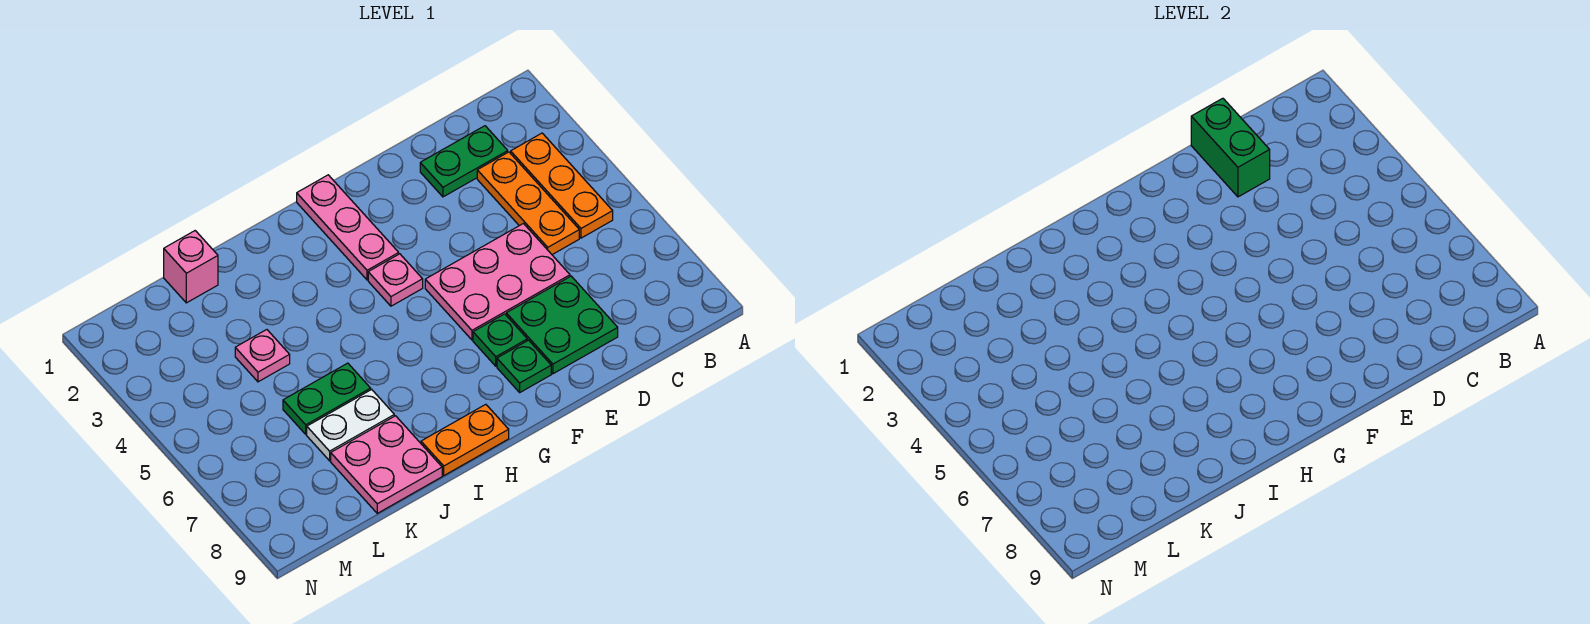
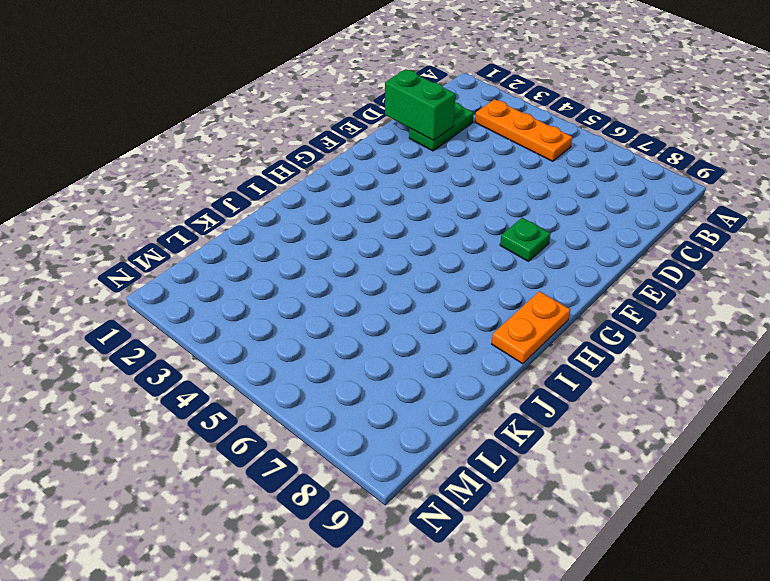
none -> orange plate C3:C5 level 1
none -> pink plate D5:F6 level 1
none -> green plate D7:E8 level 1

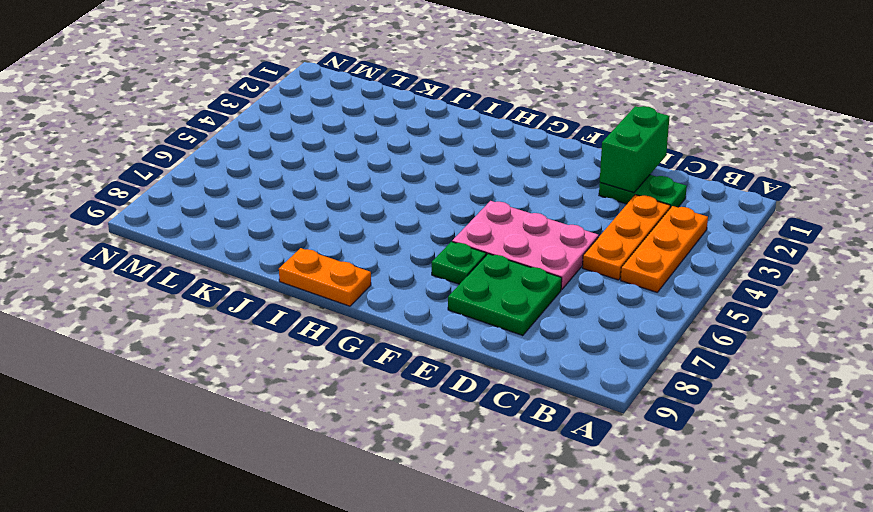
none -> green plate F8 level 1
none -> pink plate G1:G3 level 1
none -> pink plate G4 level 1

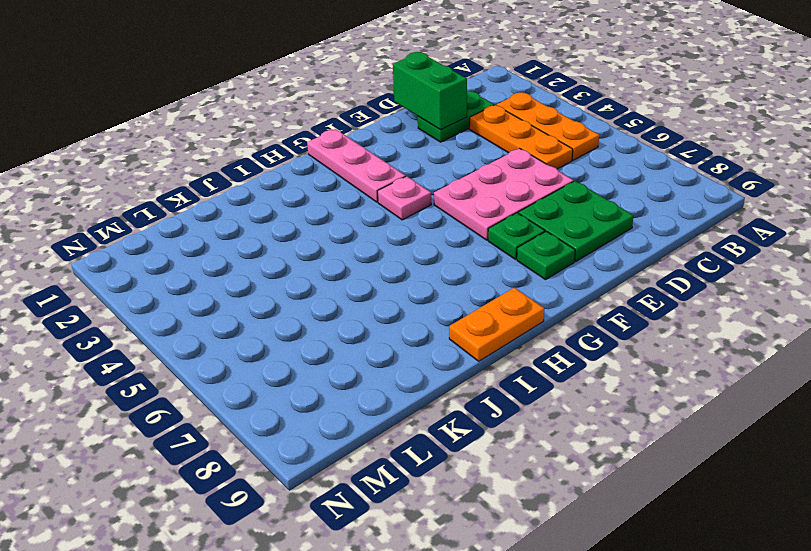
none -> green plate J6:K6 level 1
none -> white plate J7:K7 level 1
none -> pink plate J8:K9 level 1

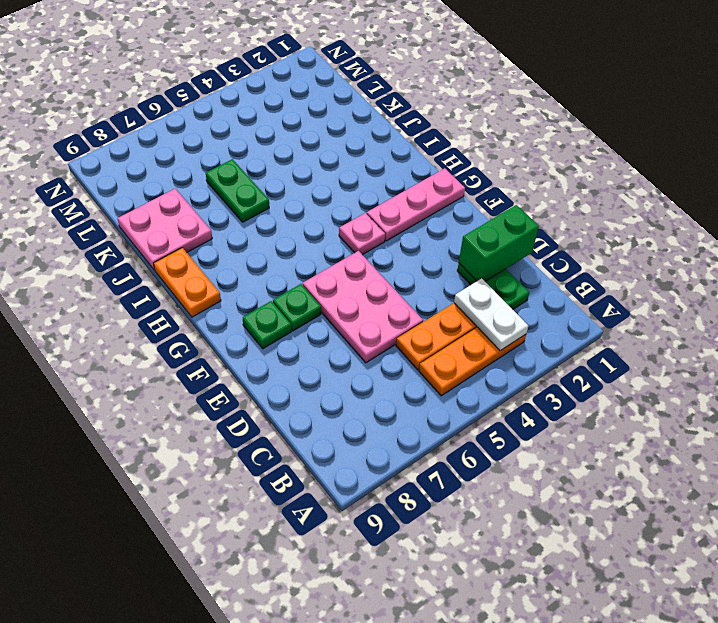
white plate B3:C3 level 2 -> white plate J7:K7 level 1
none -> green plate D7:E8 level 1
none -> pink brick K1 level 1
none -> pink plate K4 level 1

